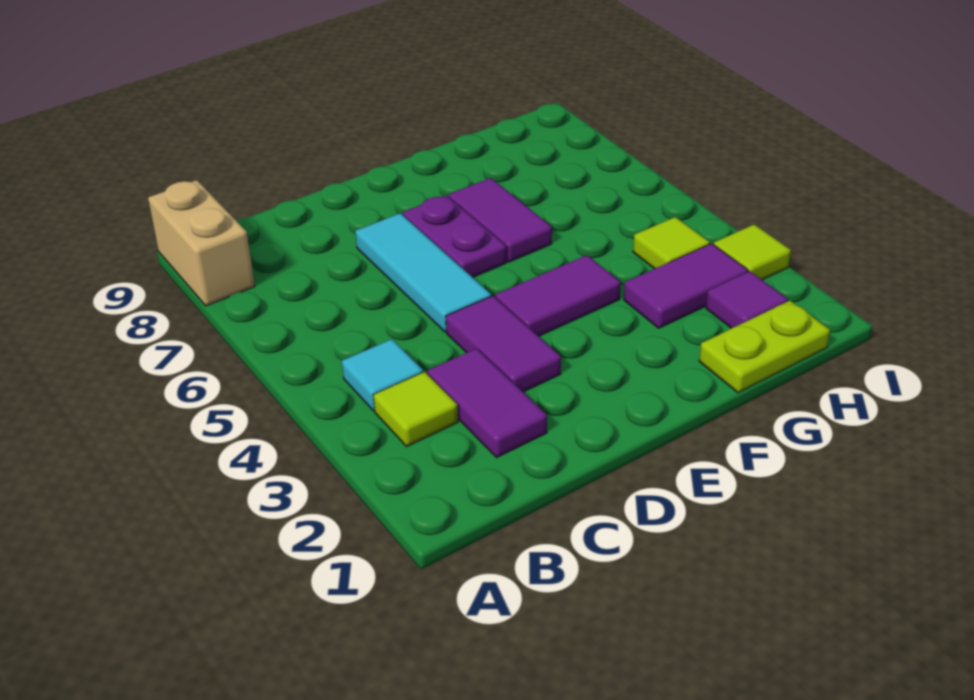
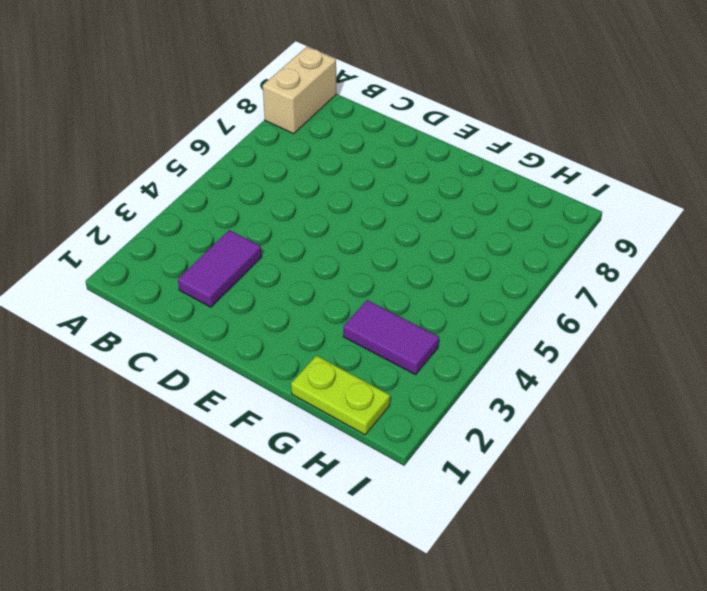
none -> lime tile B3 level 1
none -> cyan tile B4 level 1
none -> purple tile D3:D4 level 1

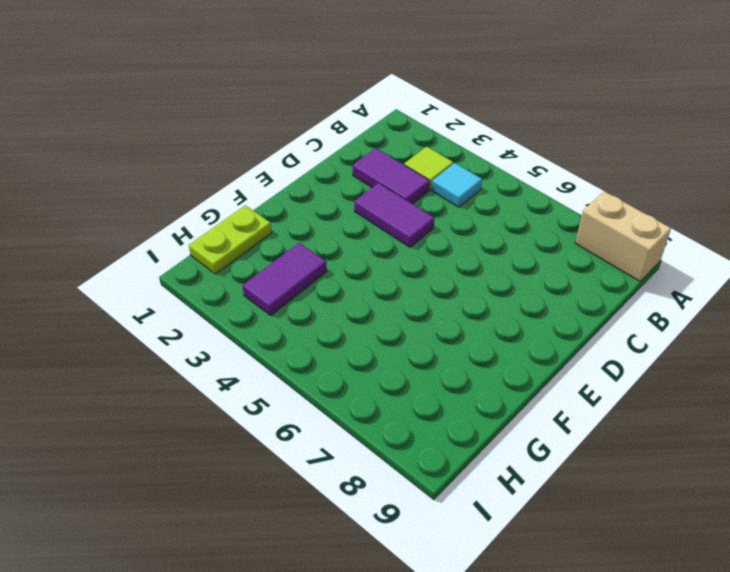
none -> cyan tile D5:D7 level 1
none -> purple tile E4:F4 level 1
none -> purple plate E6:E7 level 1

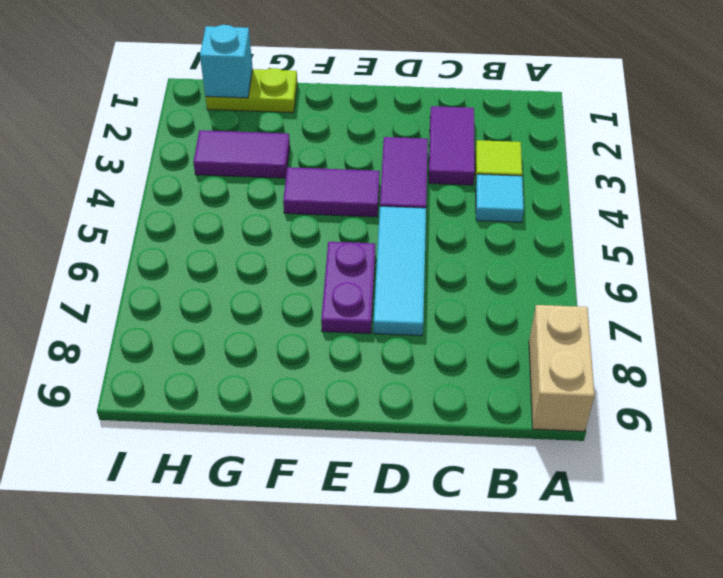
cyan brick H1 level 2 -> none
none -> purple tile F6:F7 level 1
none -> purple tile H2 level 1
none -> lime tile H4 level 1

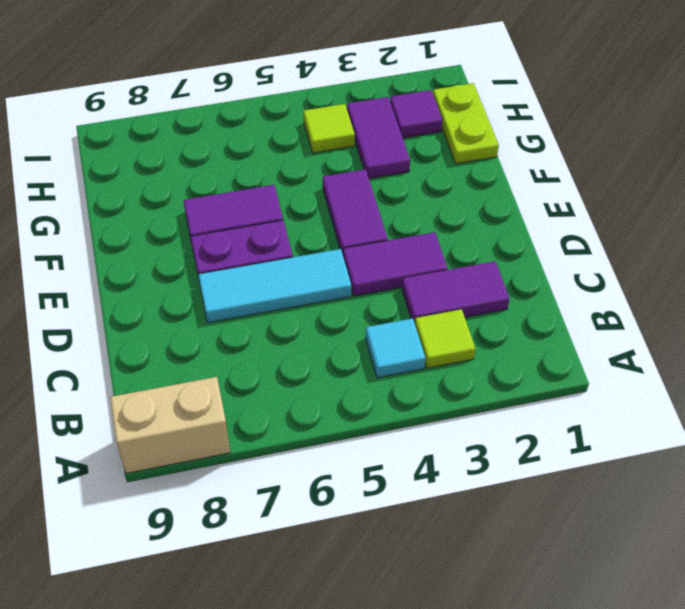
none -> lime tile I3 level 1

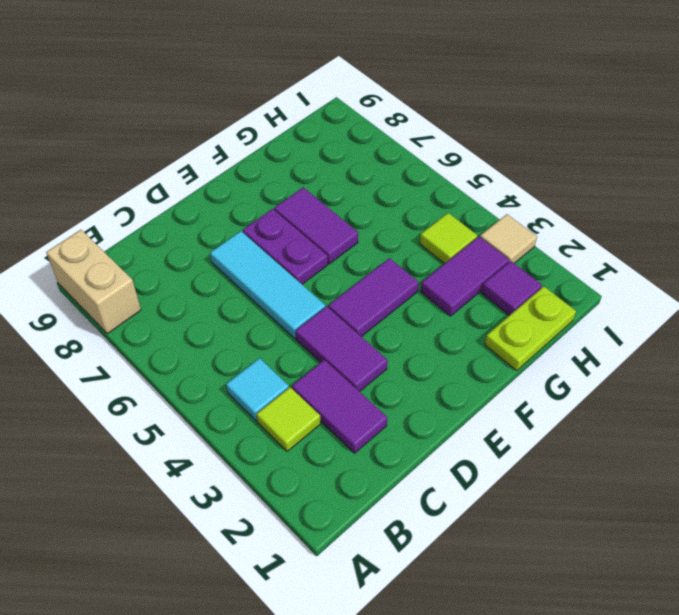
tan tile I3 level 1 -> lime tile I3 level 1

